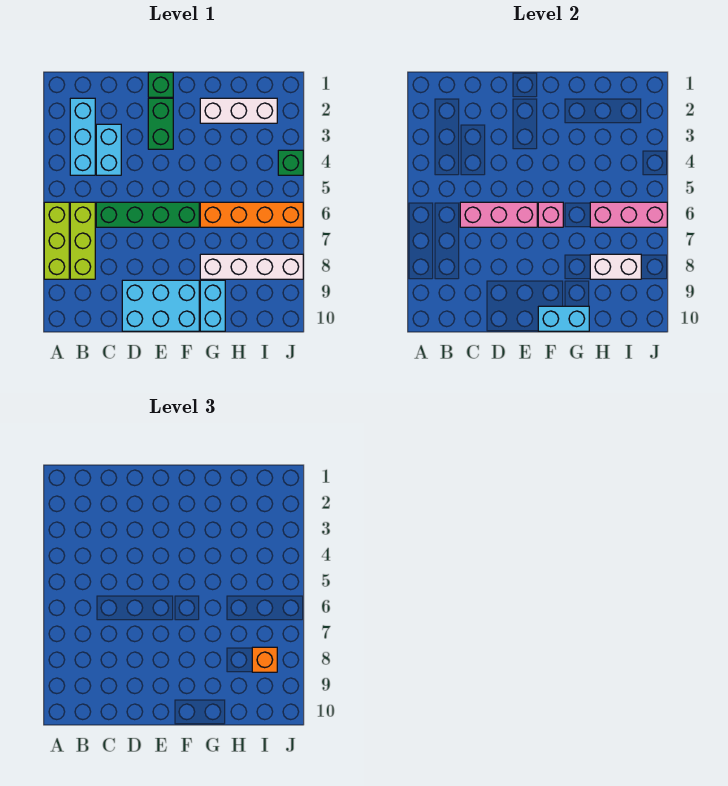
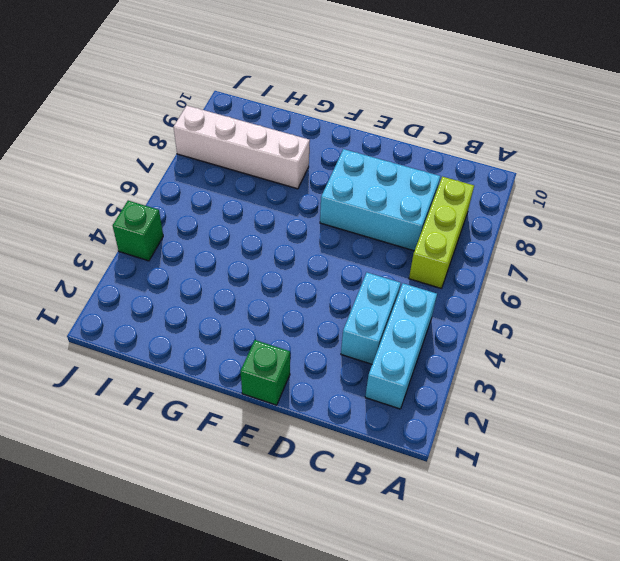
cyan brick C7:E8 level 1 -> cyan brick D9:F10 level 1
none -> lime brick A6:A8 level 1
none -> green brick C6:F6 level 1
none -> green brick E2:E3 level 1

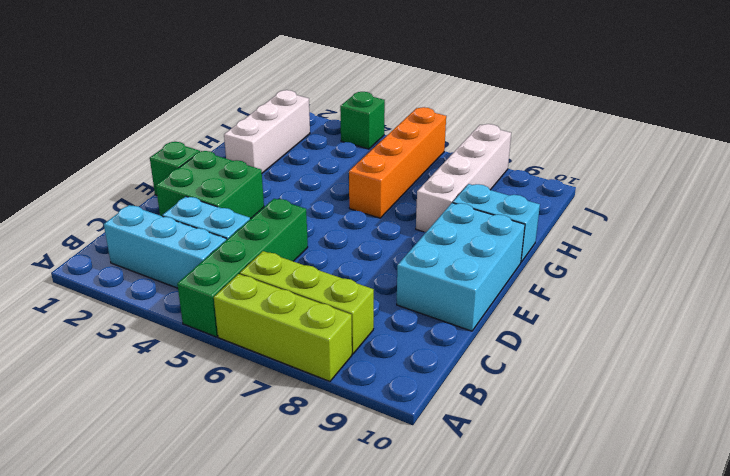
green brick A5:D5 level 1 -> green brick C6:F6 level 1
green brick D2:E3 level 1 -> green brick E2:E3 level 1
none -> pink brick C6:E6 level 2
none -> pink brick F6 level 2
none -> cyan brick F10:G10 level 2

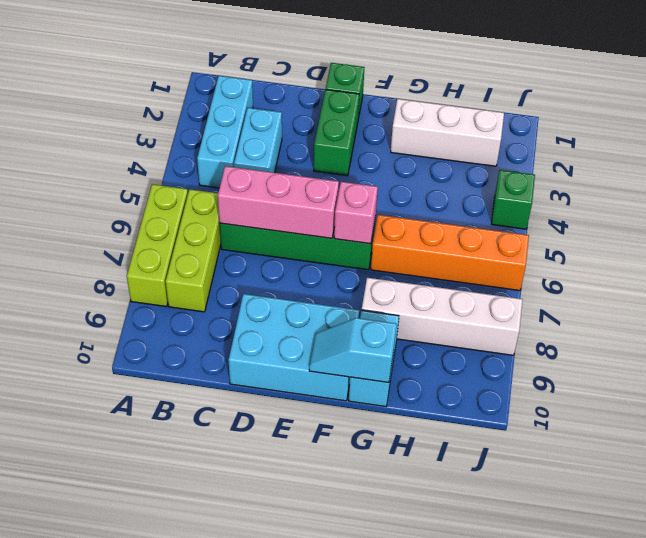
cyan slope F10:G10 level 2 top G -> cyan brick F10:G10 level 2
none -> pink brick H6:J6 level 2
none -> white brick H8:I8 level 2
none -> orange brick I8 level 3

